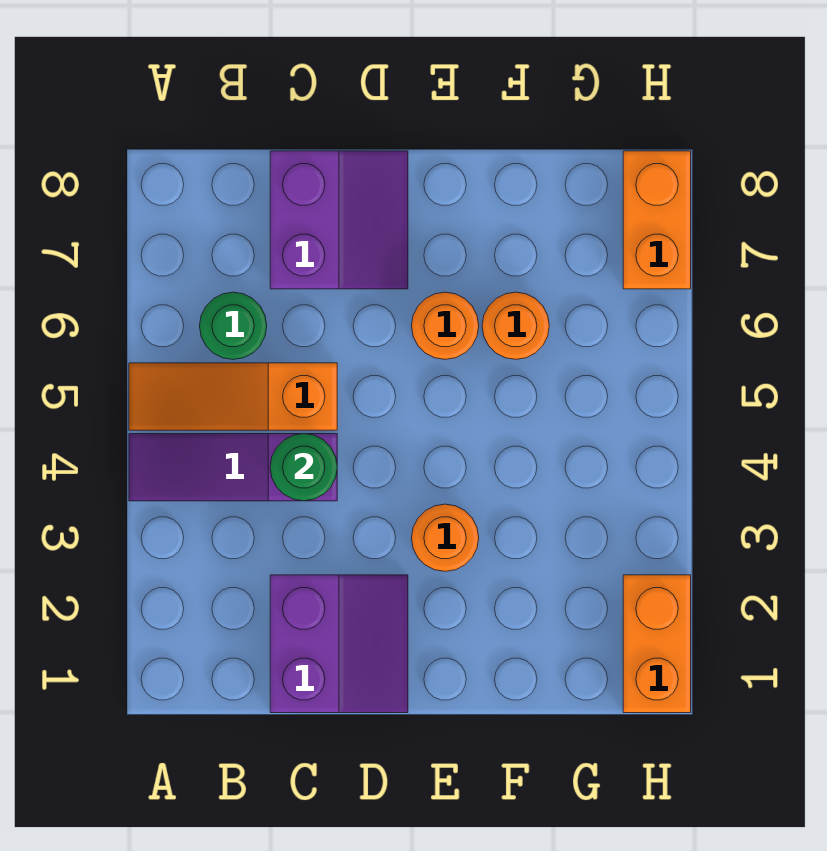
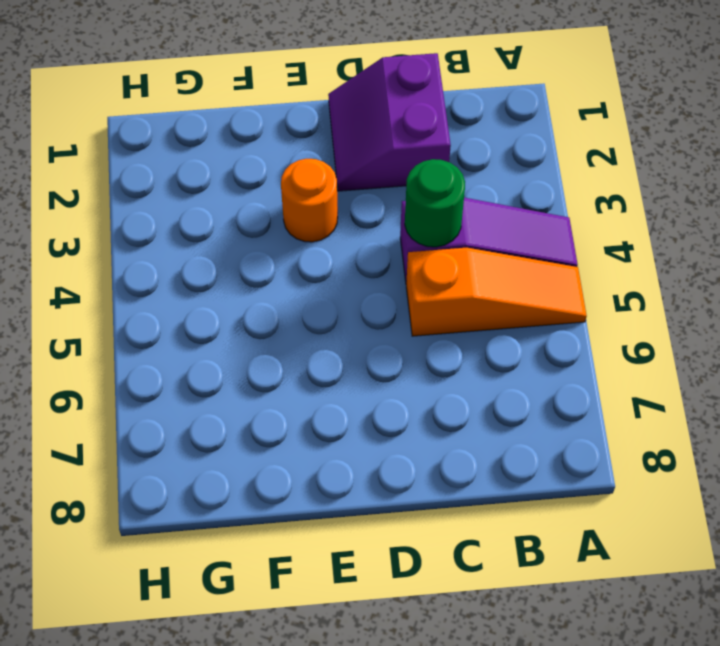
none -> green round brick B6 level 1
none -> purple slope C7:D8 level 1 top C

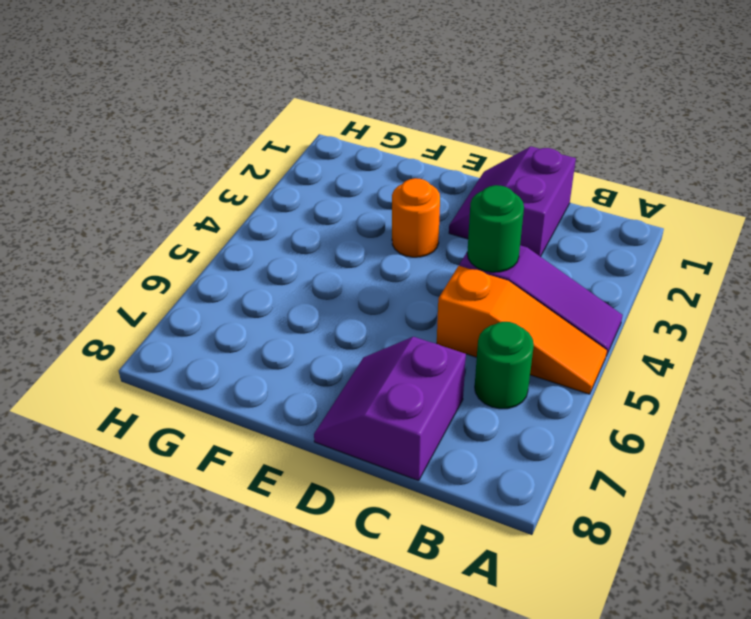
none -> orange round brick E6 level 1
none -> orange round brick F6 level 1

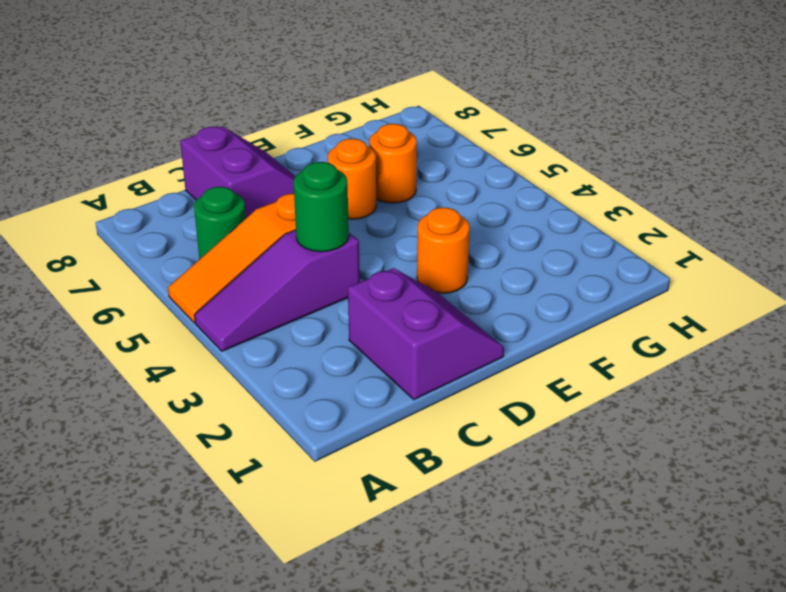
none -> orange brick H1:H2 level 1
none -> orange brick H7:H8 level 1

